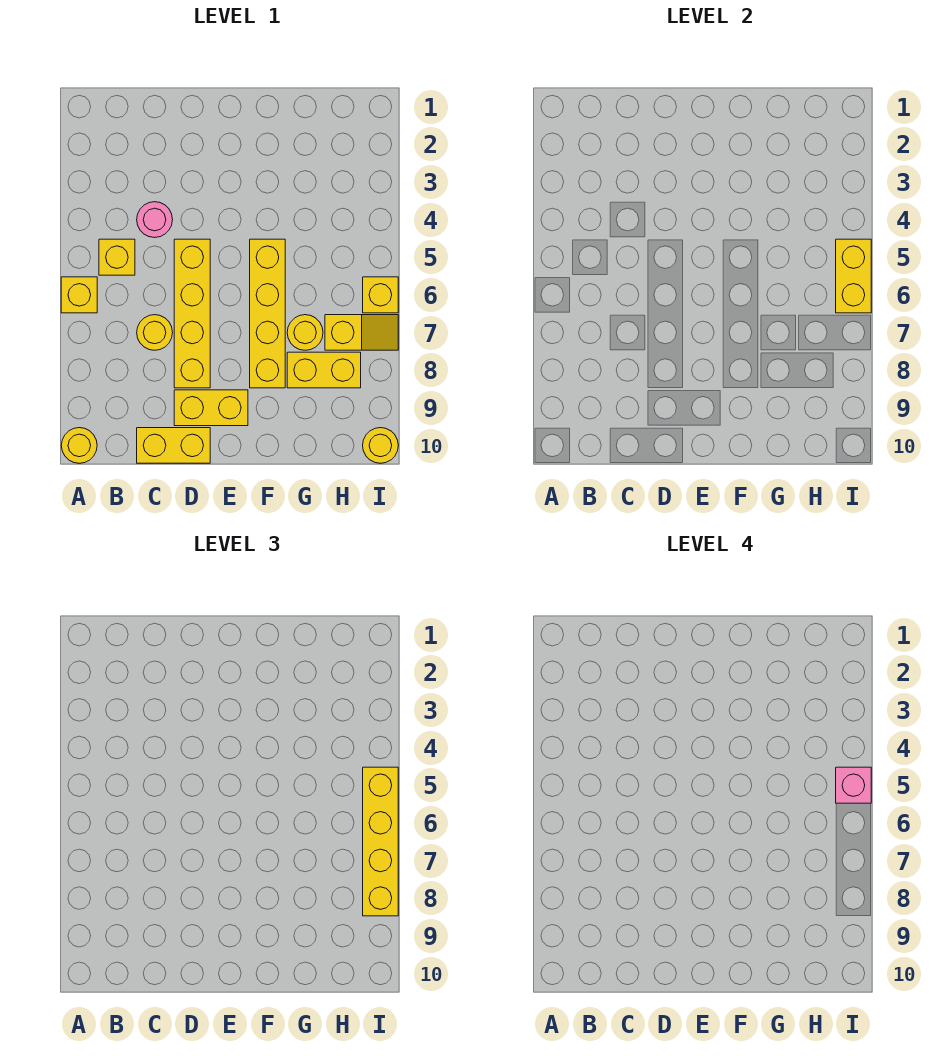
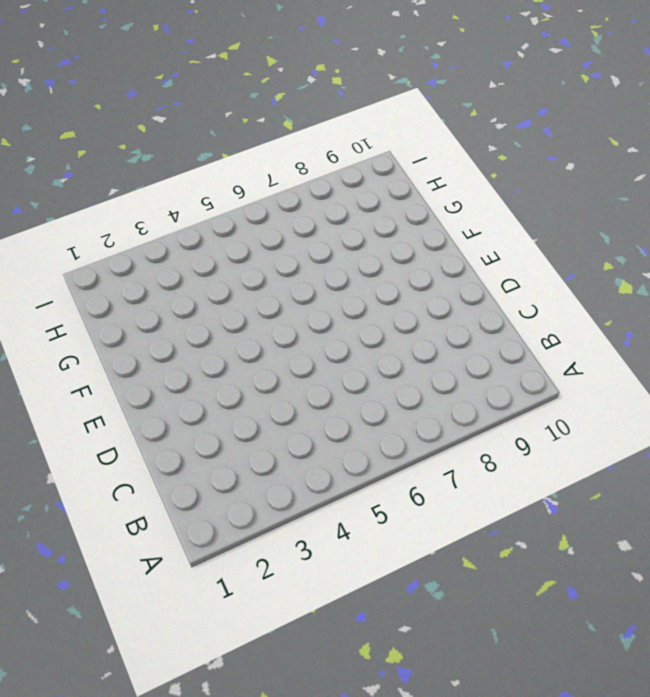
none -> yellow brick A6 level 1
none -> yellow round brick A10 level 1
none -> yellow brick B5 level 1

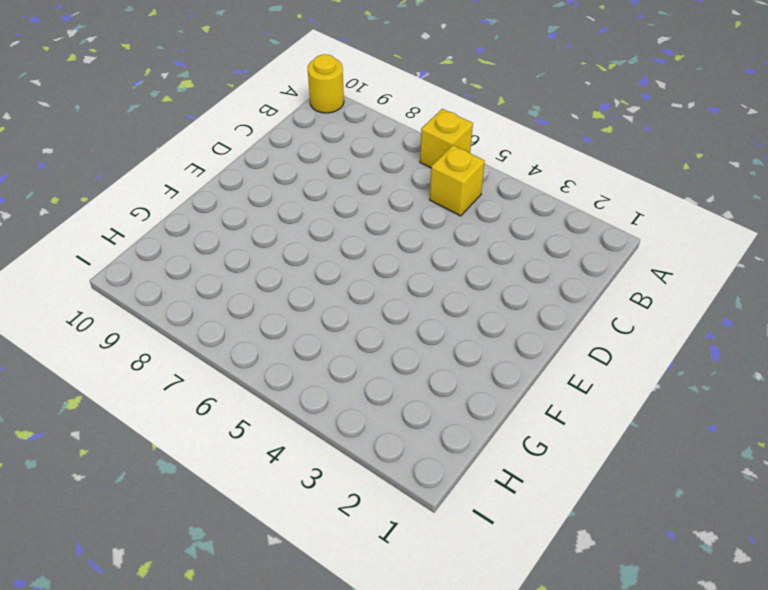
none -> pink round brick C4 level 1
none -> yellow round brick C7 level 1
none -> yellow brick C10:D10 level 1

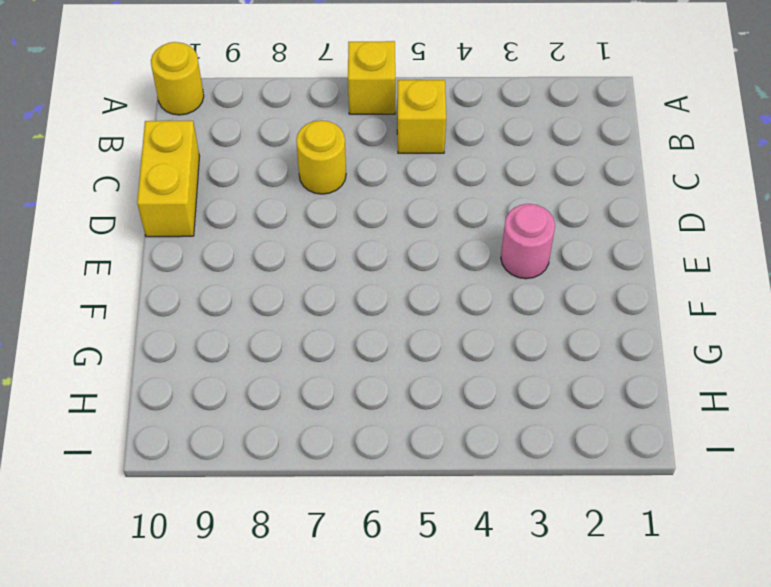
pink round brick E3 level 1 -> pink round brick C4 level 1
none -> yellow brick D5:D8 level 1
none -> yellow brick D9:E9 level 1
none -> yellow brick F5:F8 level 1

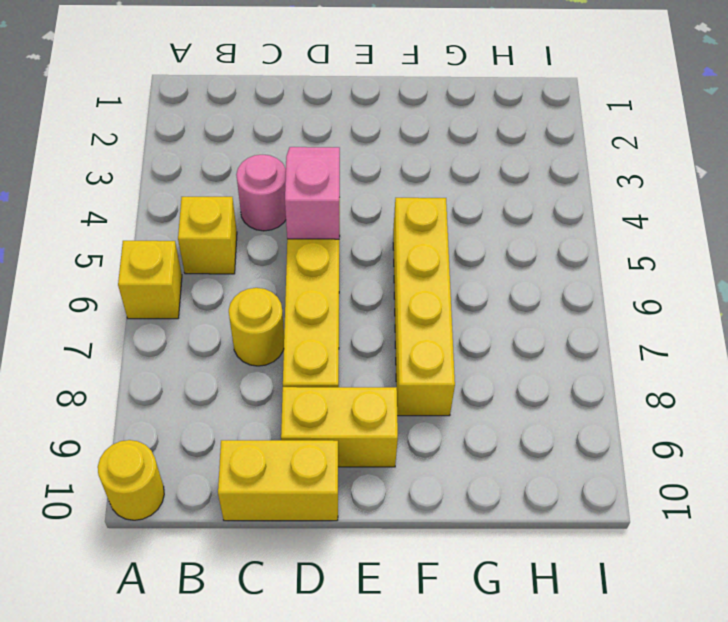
pink slope D4:D5 level 2 top 5 -> none
none -> yellow round brick G7 level 1
none -> yellow brick G8:H8 level 1
none -> yellow slope H7:I7 level 1 top H

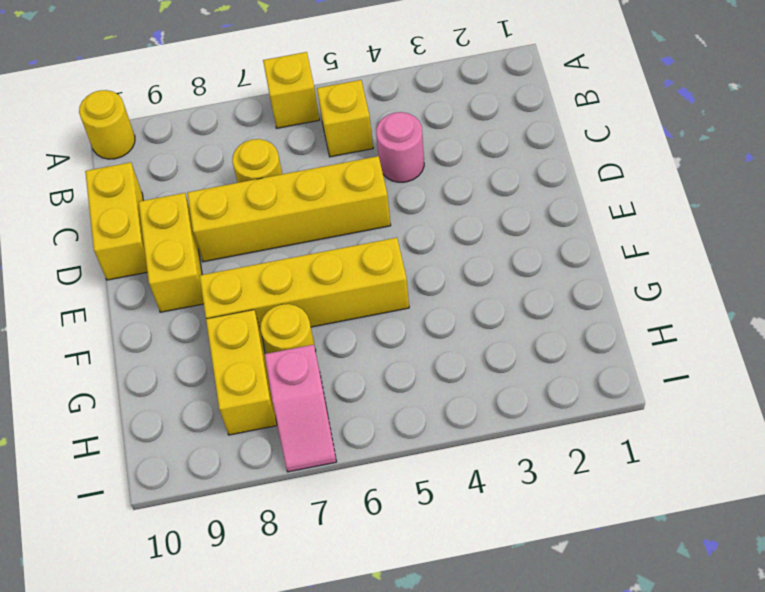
pink slope H7:I7 level 1 top H -> yellow slope H7:I7 level 1 top H
none -> yellow brick I6 level 1
none -> yellow round brick I10 level 1
none -> yellow brick I5:I6 level 2

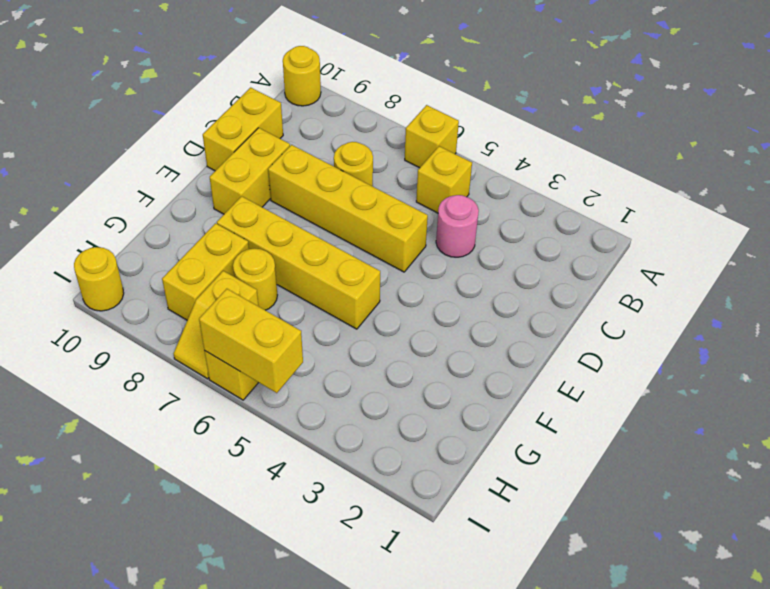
none -> yellow brick I5:I8 level 3
none -> pink brick I5 level 4

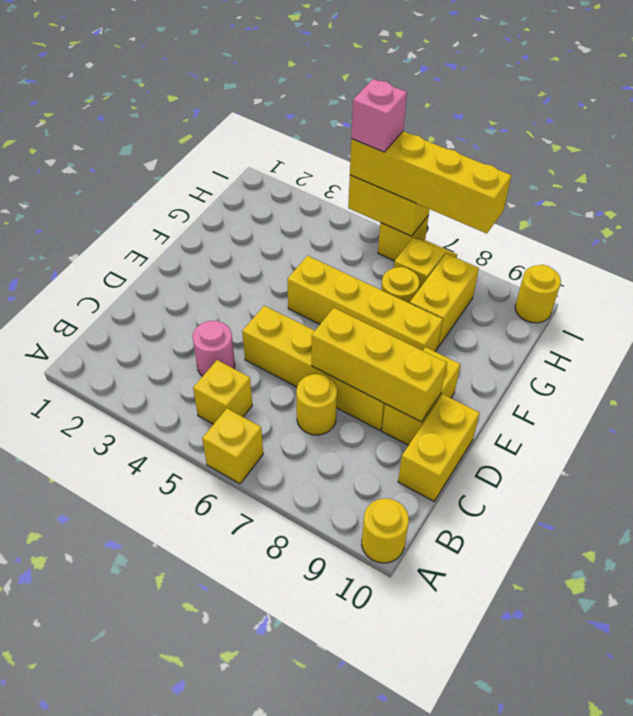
yellow brick D7:D9 level 2 -> none

